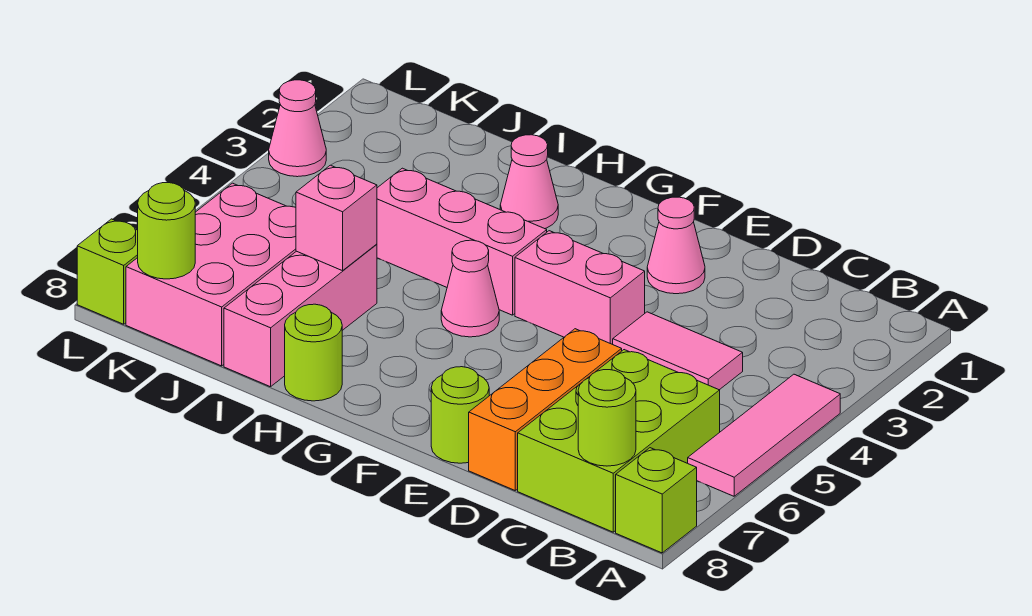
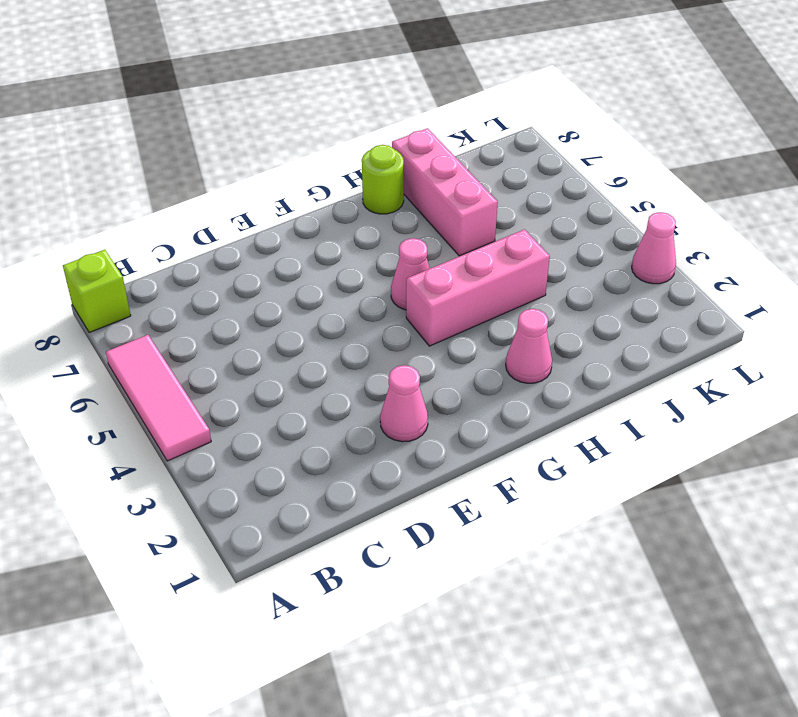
none -> lime brick B6:C8 level 1
none -> pink tile C4:D4 level 1
none -> orange brick D6:D8 level 1

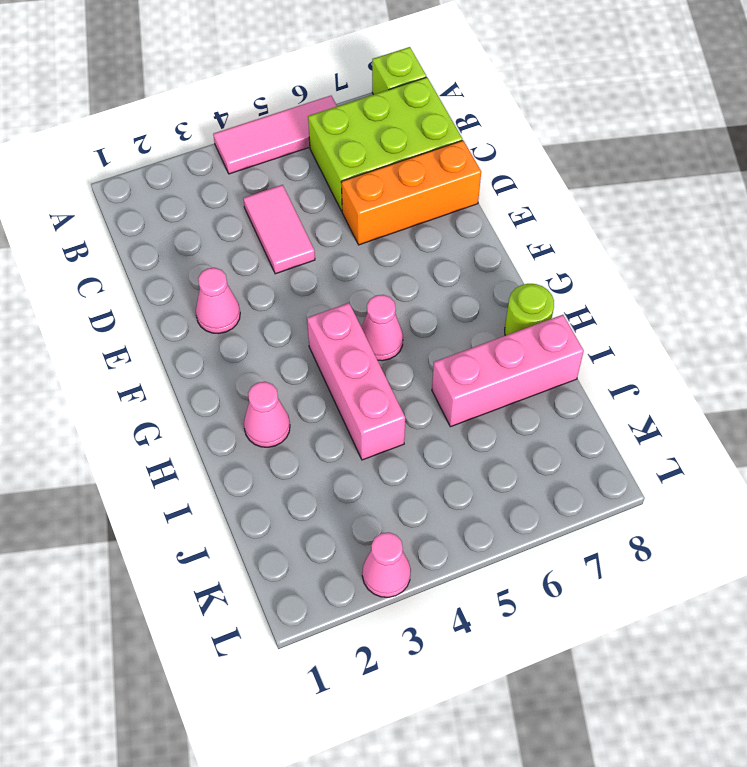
none -> pink brick E4:F4 level 1
none -> lime round brick E8 level 1
none -> pink brick J6:K8 level 1

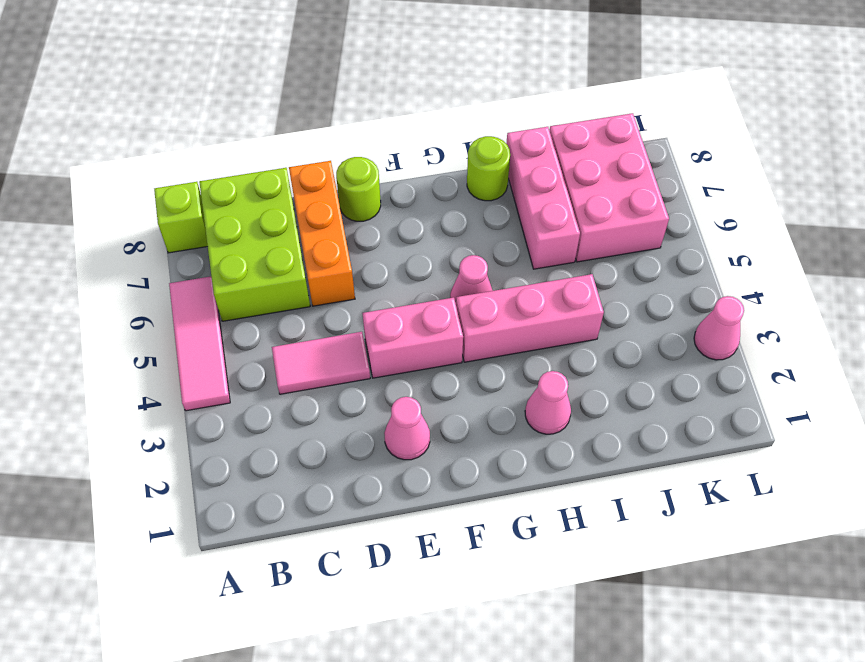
none -> lime brick L8 level 1
none -> lime round brick B8 level 2
none -> pink brick I6 level 2

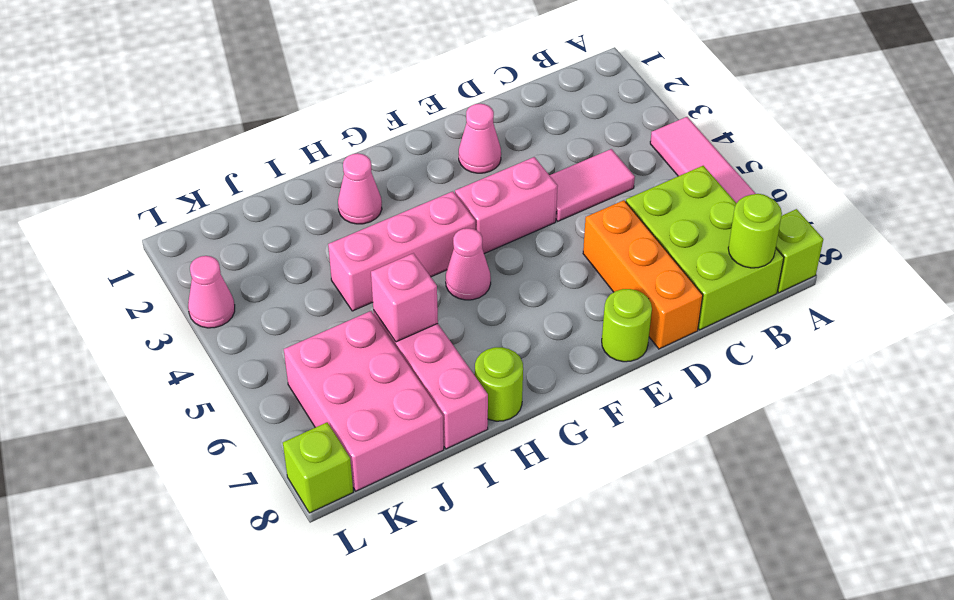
none -> lime round brick K8 level 2

